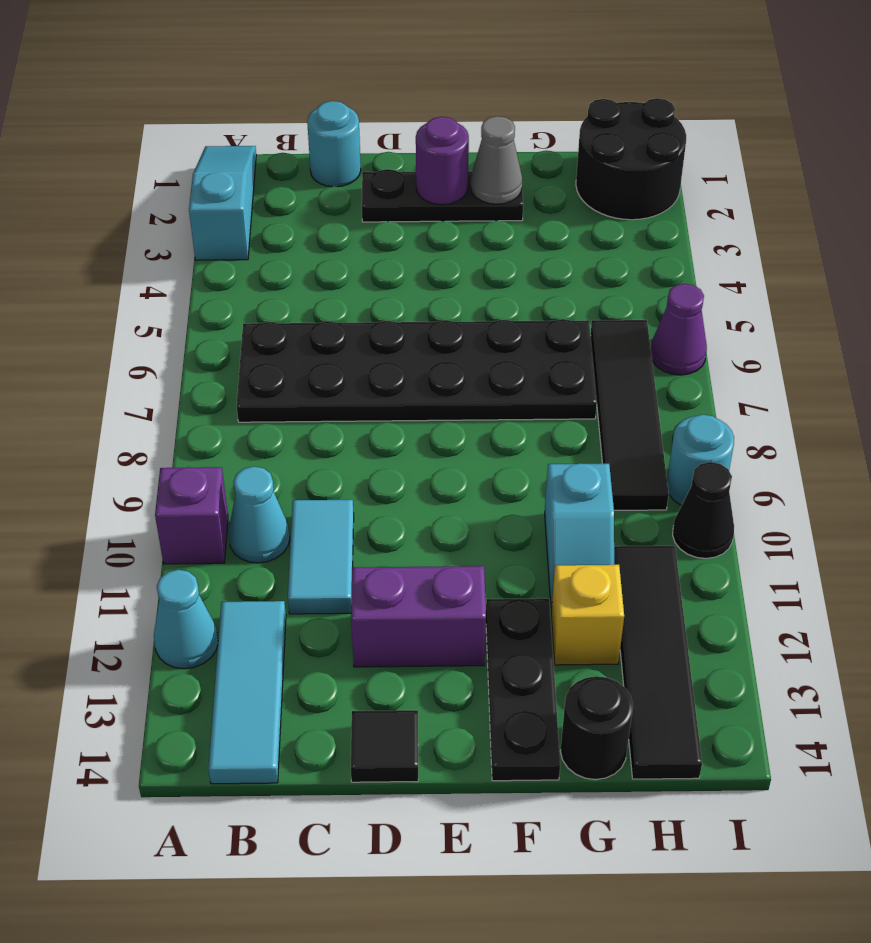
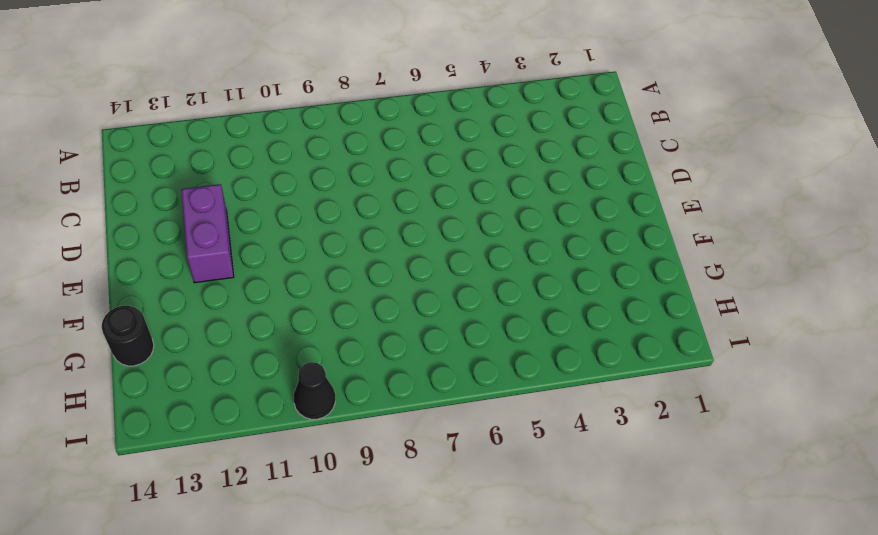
none -> cyan slope A1:A3 level 1 top 3
none -> purple brick A10 level 1
none -> cyan cone A12 level 1

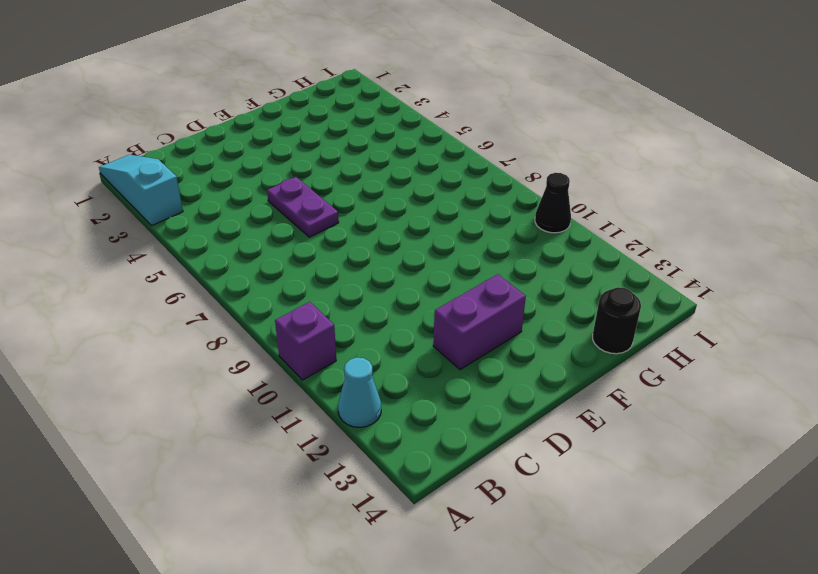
purple plate D5:D6 level 1 -> black plate B6:G7 level 1
none -> cyan cone B10 level 1
none -> cyan tile B12:B14 level 1
none -> cyan round brick C1 level 1

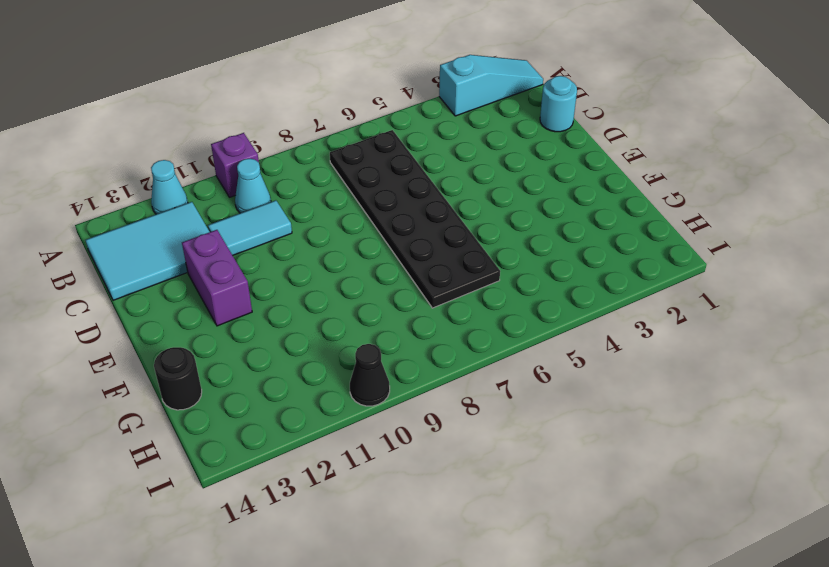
cyan tile B12:C14 level 1 -> cyan tile B12:B14 level 1
none -> black plate D2:F2 level 1
none -> black tile D14 level 1
none -> black plate F12:F14 level 1

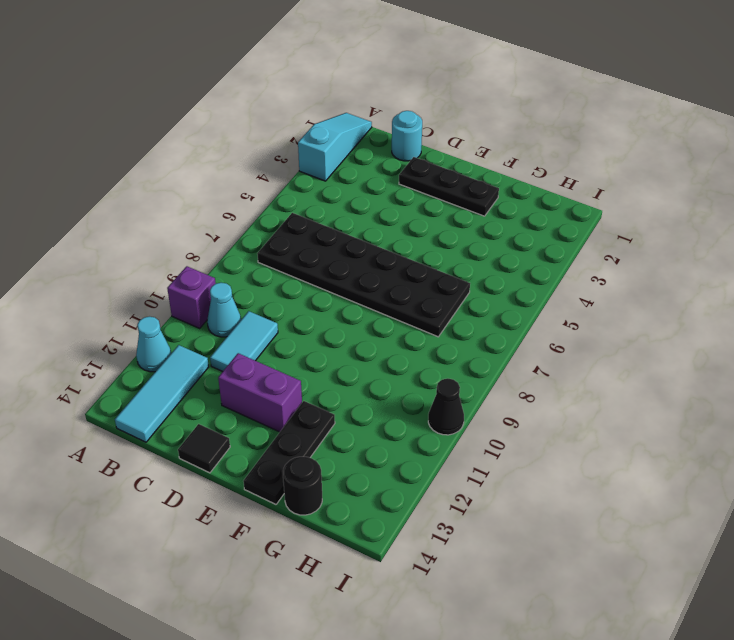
none -> cyan slope G10:G11 level 1 top 10
none -> yellow brick G12 level 1
none -> black round brick H1:I2 level 1

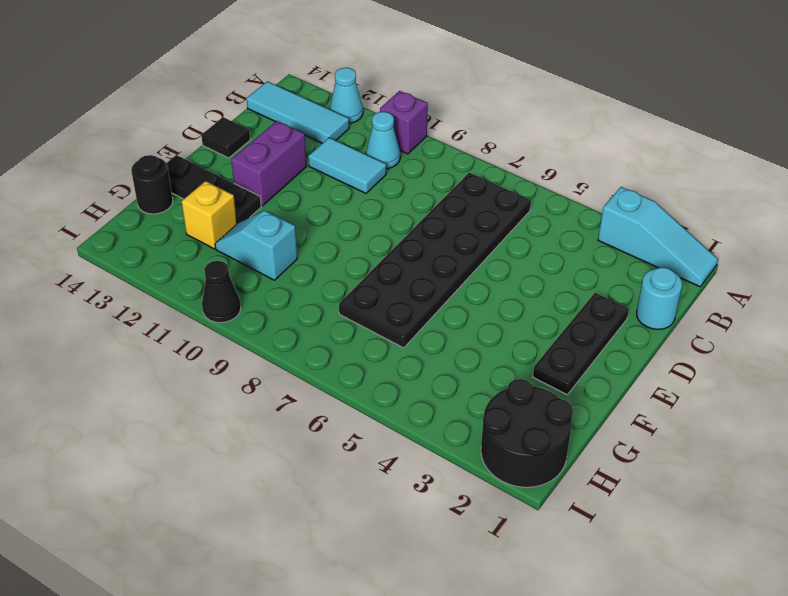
none -> black tile H6:H9 level 1
none -> black tile H11:H14 level 1
none -> purple cone I6 level 1

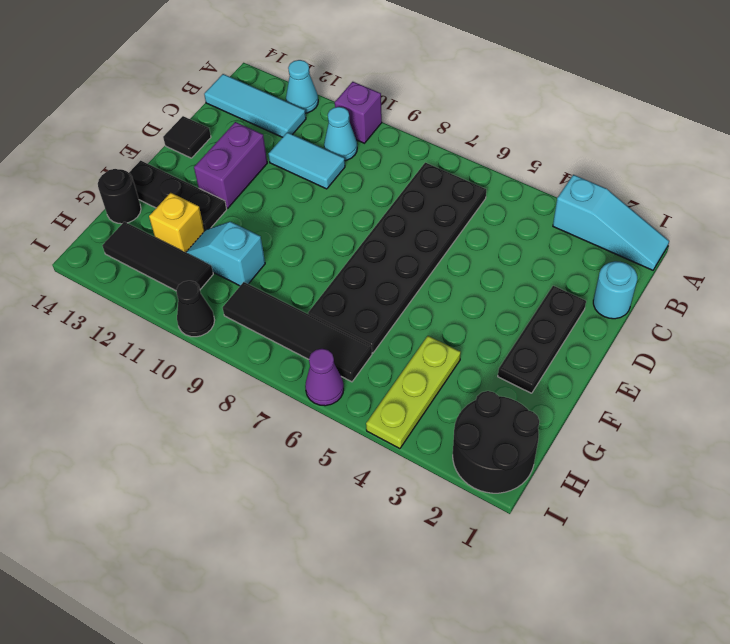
lime plate G4:I4 level 1 -> none
black tile H11:H13 level 1 -> black tile H11:H14 level 1
none -> cyan round brick I9 level 1
none -> purple round brick E2 level 2
none -> grey cone F2 level 2

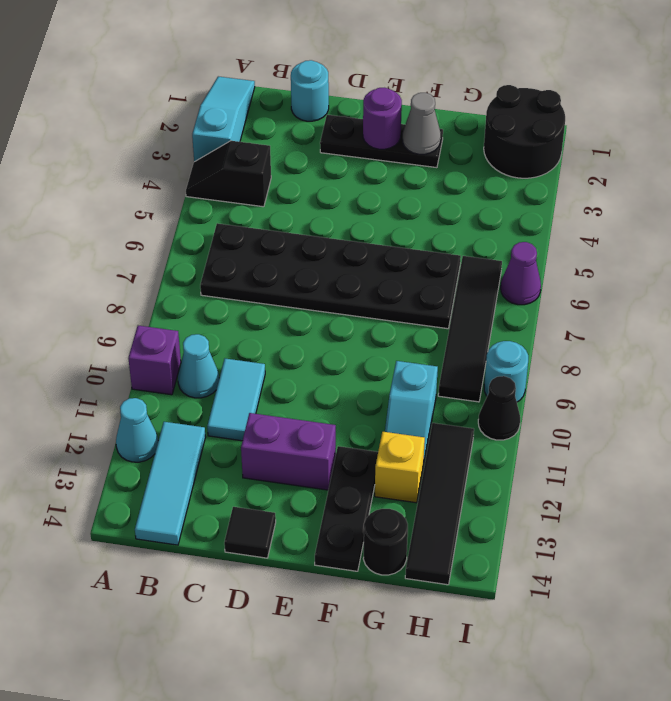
black slope A4:B4 level 1 top B -> none

